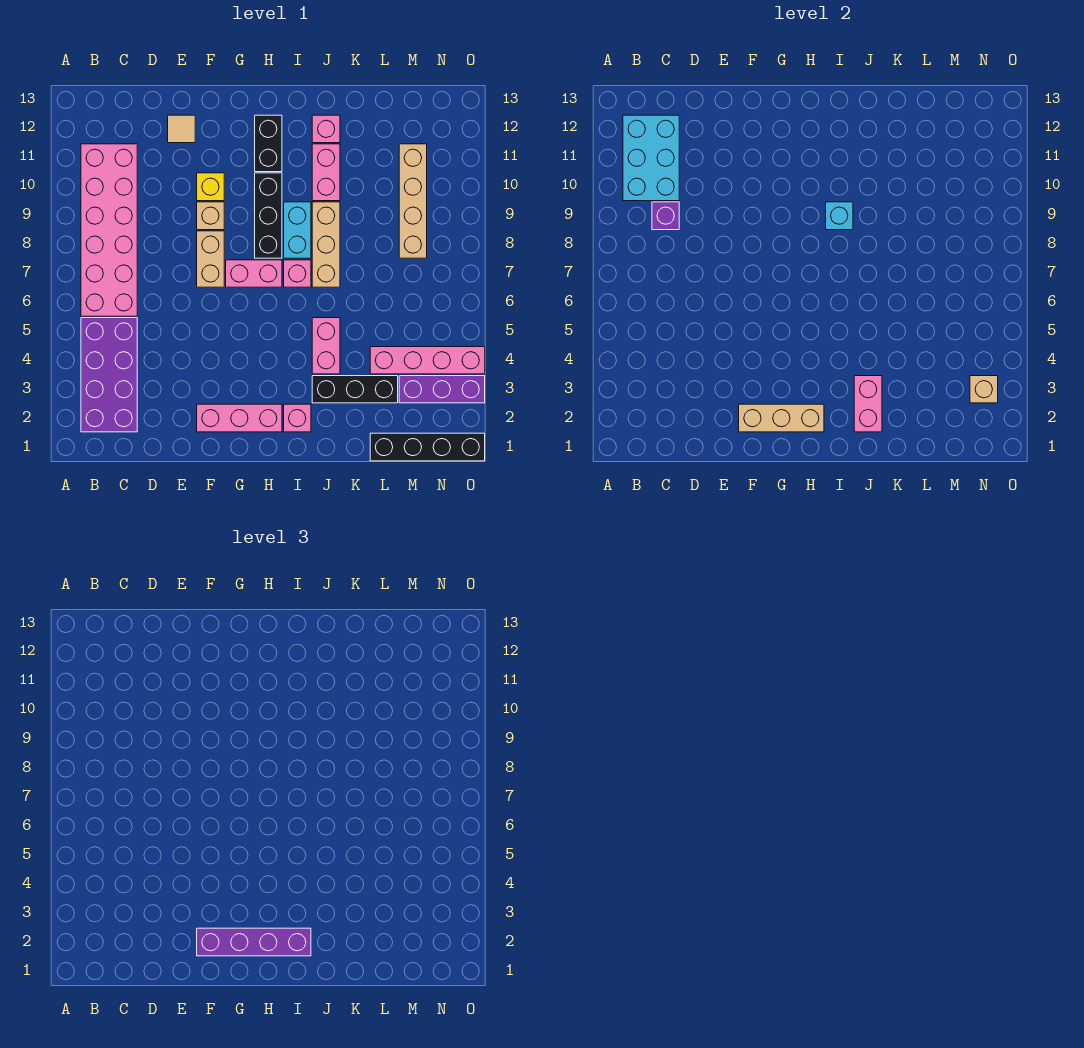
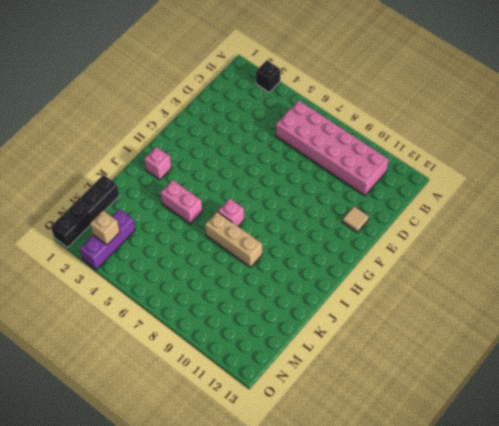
black brick A3 level 1 -> none
none -> purple brick B2:C5 level 1
none -> pink brick F2:H2 level 1
none -> tan brick F7:F8 level 1

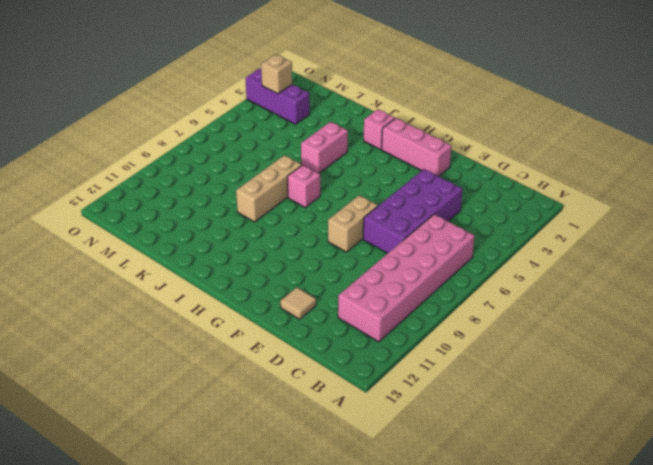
purple brick D4:E7 level 1 -> purple brick B2:C5 level 1
none -> tan brick F9 level 1
none -> yellow brick F10 level 1
none -> pink brick G7:H7 level 1

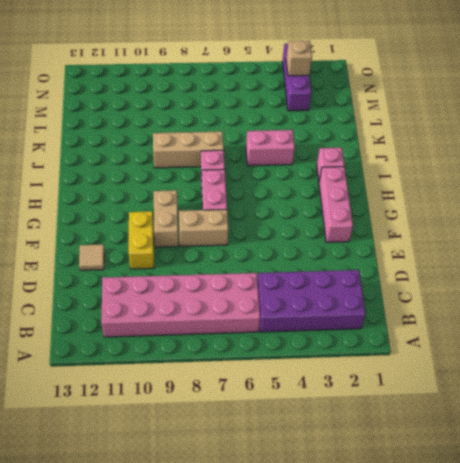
yellow brick E10:F10 level 1 -> yellow brick F10 level 1
tan brick F9:G9 level 1 -> tan brick F9 level 1
none -> black brick H8:H10 level 1
none -> black brick H11:H12 level 1
none -> cyan brick I8:I9 level 1

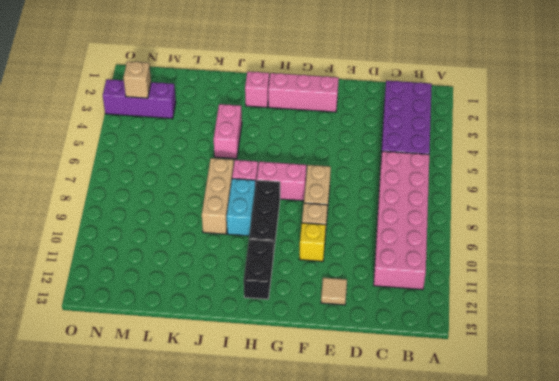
none -> black brick J3:L3 level 1
none -> pink brick J10:J11 level 1
none -> pink brick J12 level 1

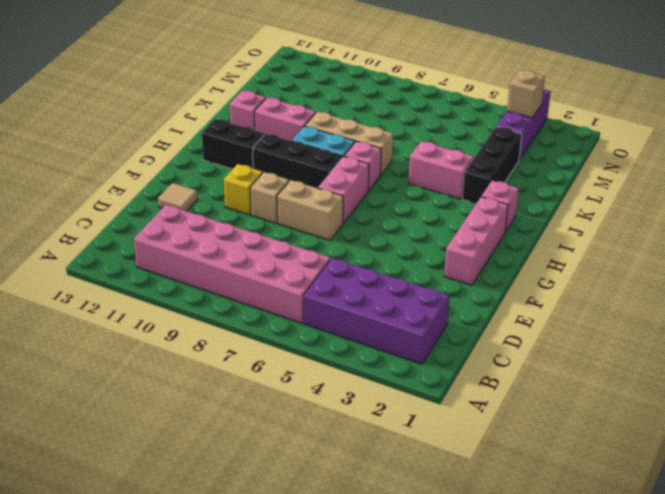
none -> black brick L1:O1 level 1
none -> pink brick L4:O4 level 1
none -> tan brick M8:M11 level 1

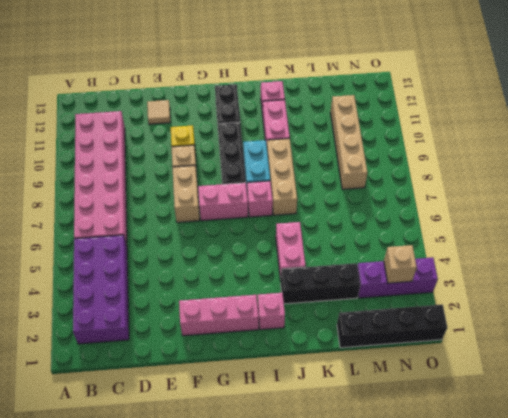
none -> pink brick L4:O4 level 1
none -> cyan brick B10:C12 level 2
none -> purple brick C9 level 2

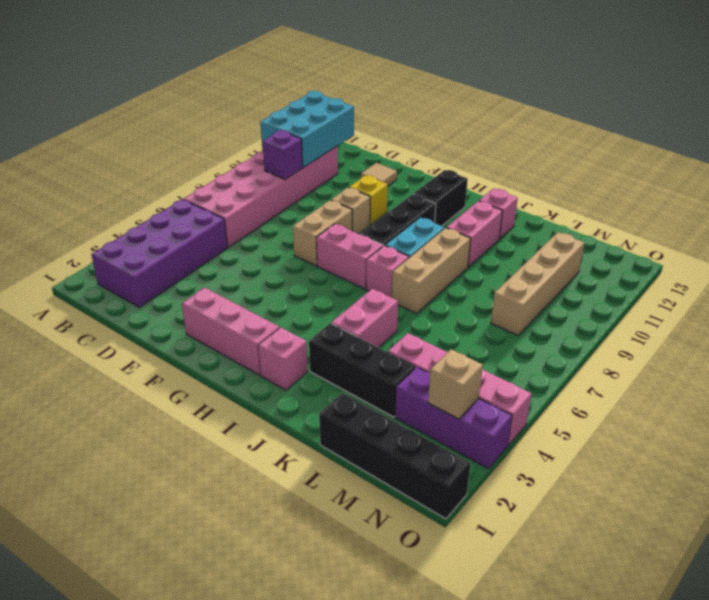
none -> tan brick F2:H2 level 2
none -> cyan brick I9 level 2
none -> pink brick J2:J3 level 2

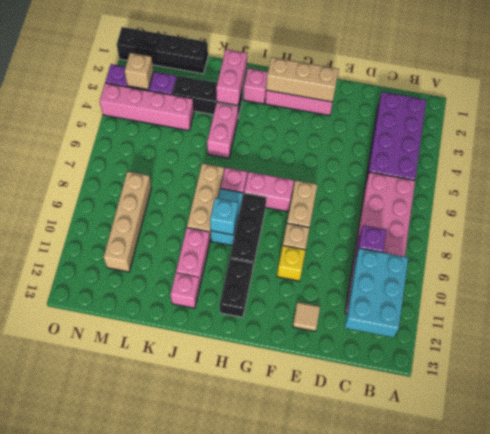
none -> purple brick F2:I2 level 3

